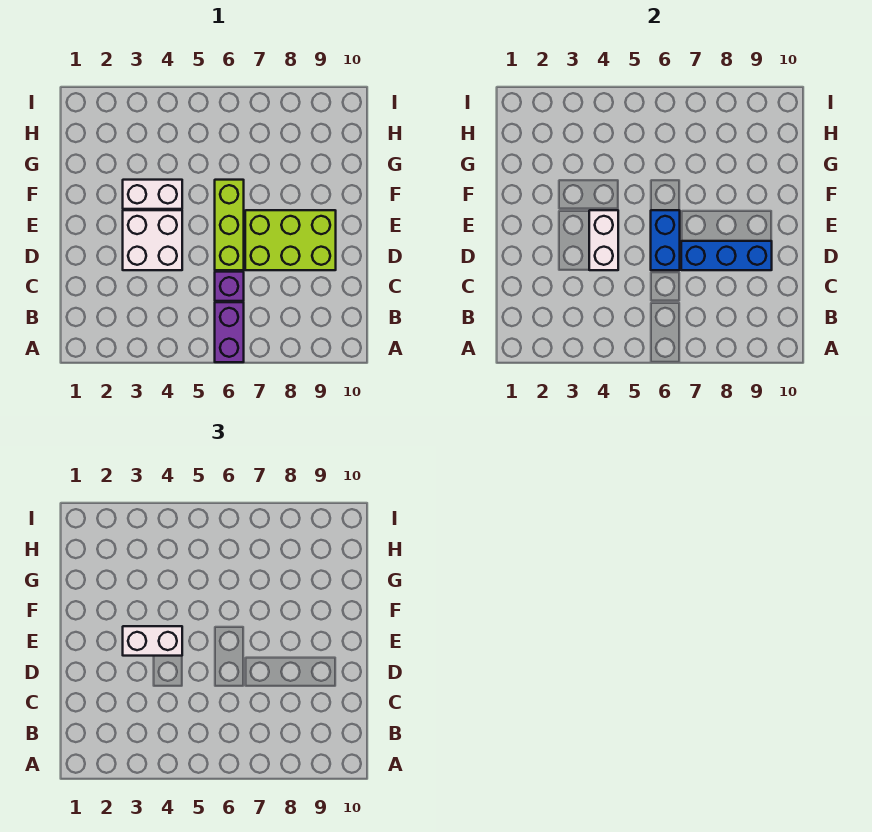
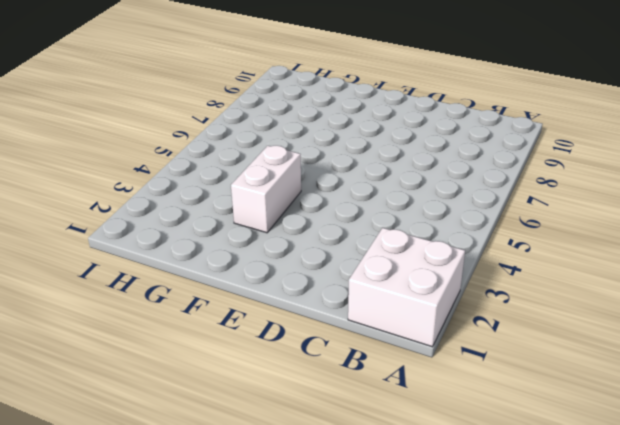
white brick A1:B2 level 1 -> white brick D3:E4 level 1
none -> purple brick A6:B6 level 1
none -> purple brick C6 level 1

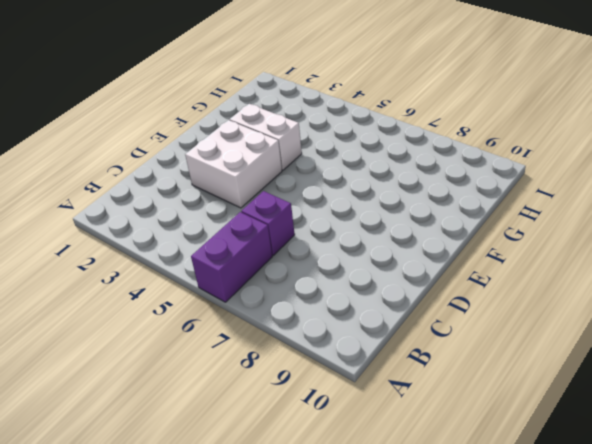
none -> lime brick D6:F6 level 1
none -> lime brick D7:E9 level 1

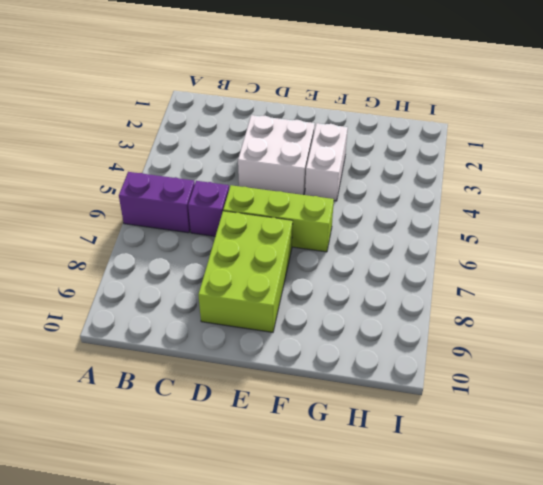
none -> white brick D4:E4 level 2
none -> blue brick D6:E6 level 2

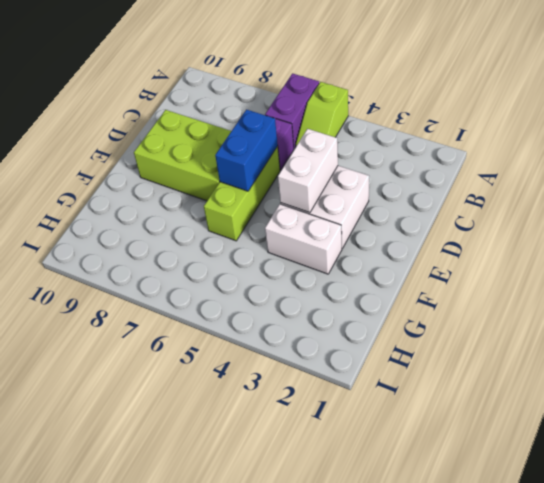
lime slope A5:B5 level 1 top A -> none
none -> blue brick D7:D9 level 2
none -> white brick E3:E4 level 3

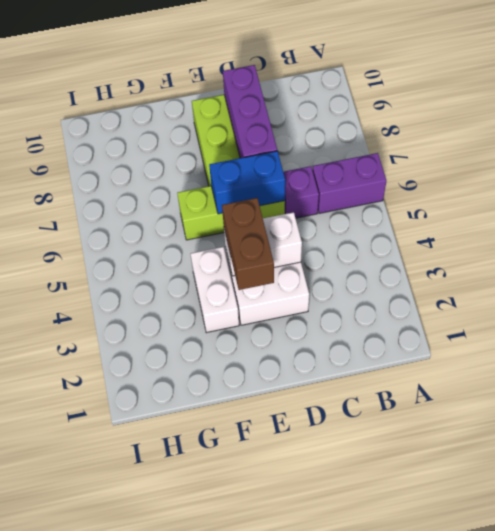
purple brick D7:D9 level 2 -> blue brick D7:D9 level 2
brown brick E3:E4 level 3 -> white brick E3:E4 level 3

